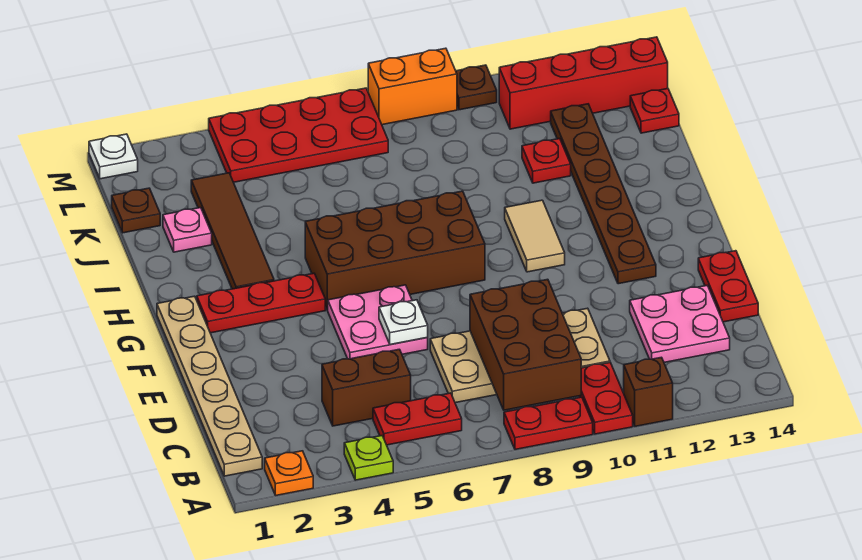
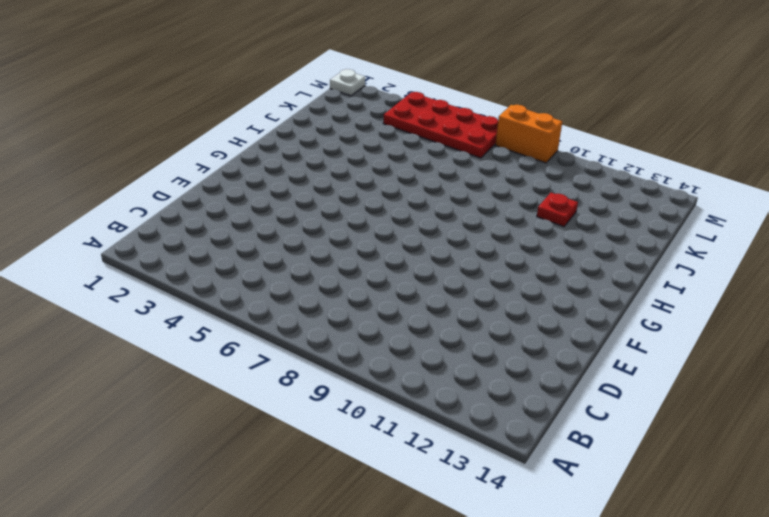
none -> orange plate A2 level 1
none -> lime plate A4 level 1
none -> red plate A8:A9 level 1

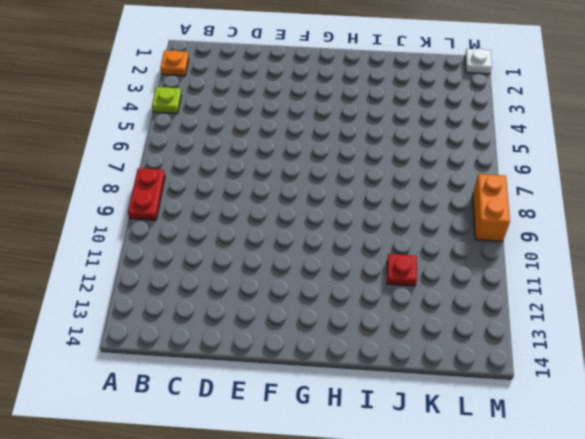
none -> red plate A10:B10 level 1
none -> brown brick A11 level 1
none -> tan plate B1:G1 level 1

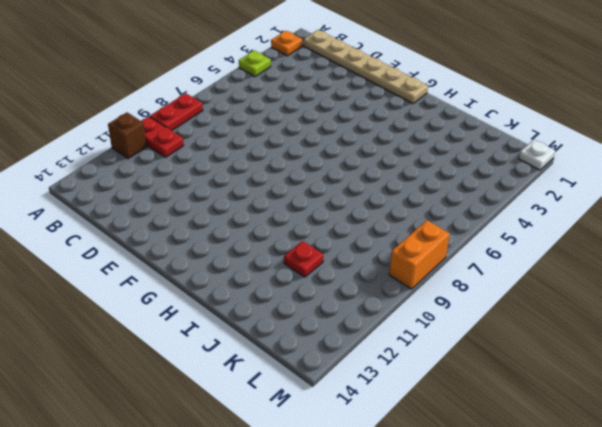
none -> red plate B5:B6 level 1
none -> brown brick C4:C5 level 1
none -> tan plate C7:D10 level 1

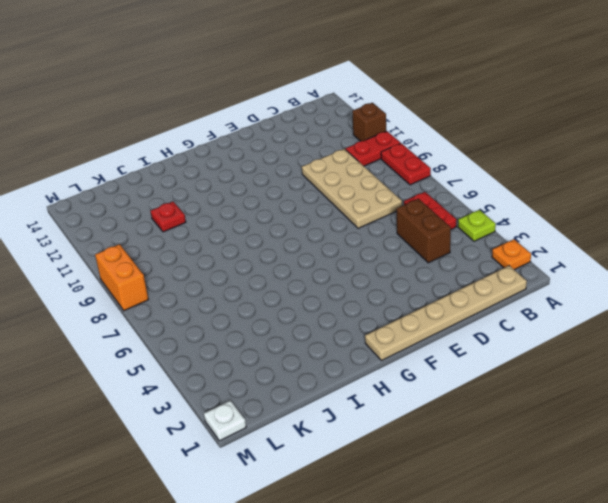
none -> pink plate C12:D13 level 1
none -> red plate D14:E14 level 1
none -> pink plate E5:F6 level 1

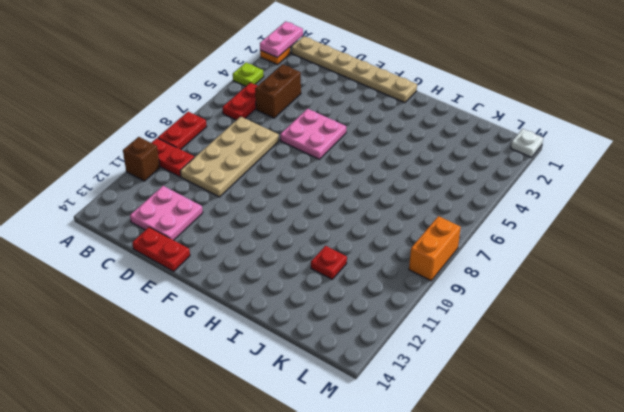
pink plate A1:A2 level 2 -> none
none -> brown plate F12:K12 level 1
none -> red plate G2:G4 level 1
none -> brown brick G5:H8 level 1

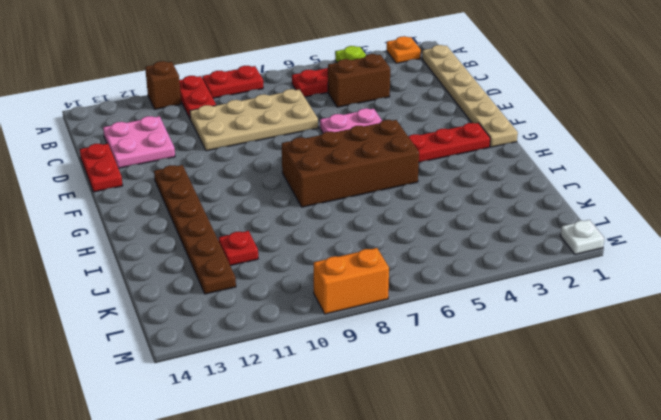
none -> tan tile G10:H10 level 1
none -> brown tile H3:K3 level 1
none -> pink plate J2 level 1

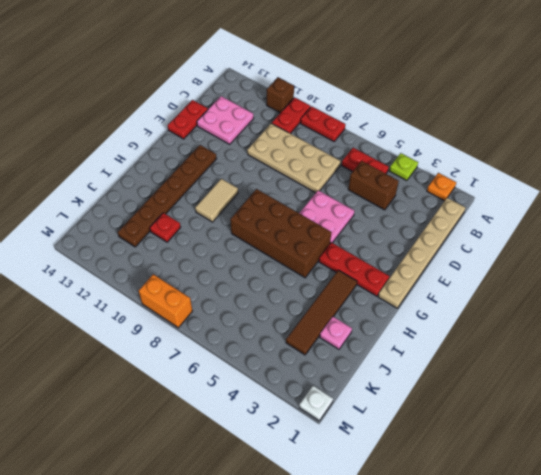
none -> brown plate K1 level 1
none -> red plate K14 level 1
none -> red plate L4:M7 level 1

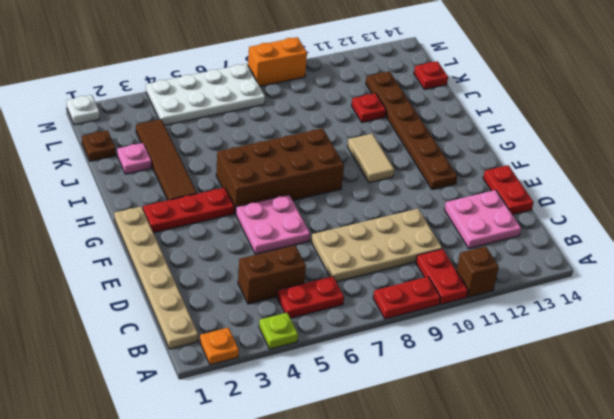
white plate L4:M7 level 1 -> red plate L4:M7 level 1
none -> red brick L11:L14 level 1
none -> brown plate M10 level 1
none -> brown brick B8:D9 level 2

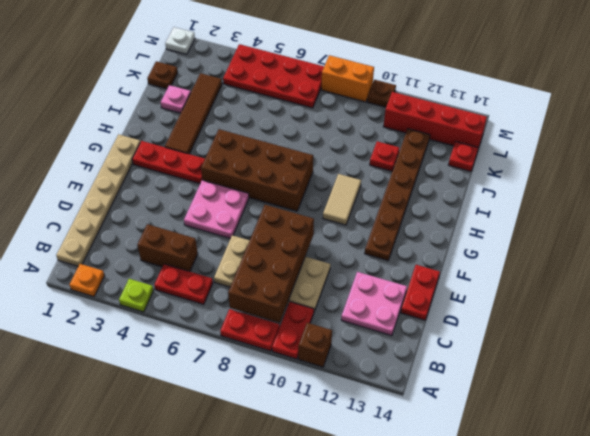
brown brick B8:E9 level 2 -> brown brick B8:D9 level 2
none -> white plate E6 level 2

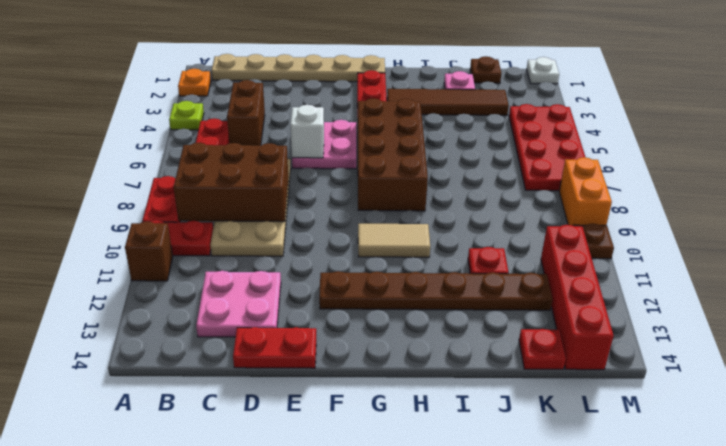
white brick E6 level 2 -> white plate E6 level 2

